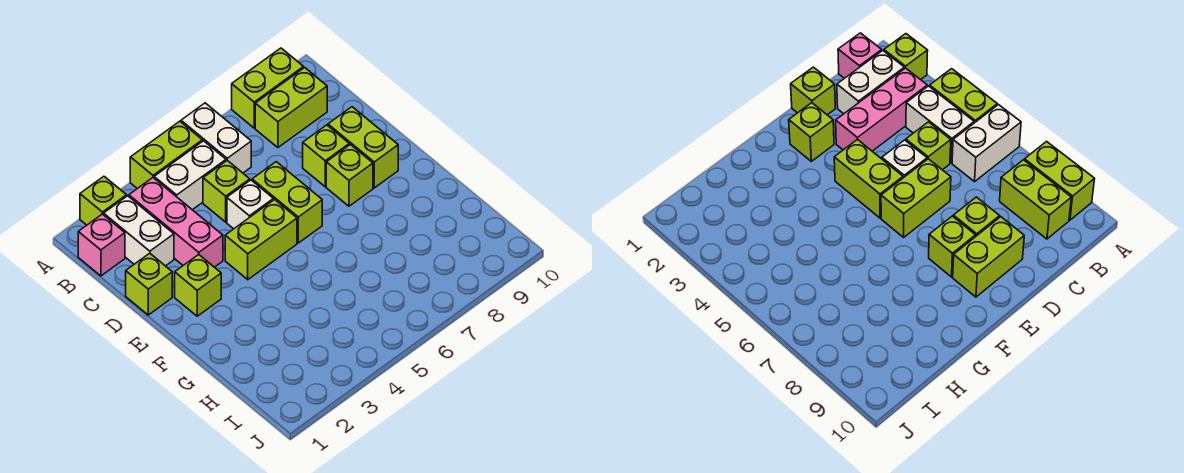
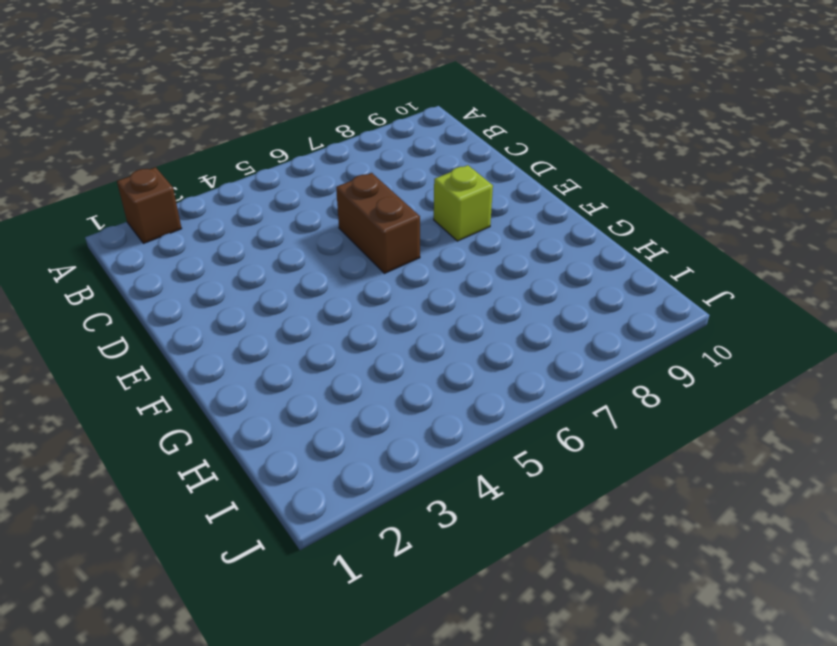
brown brick A2 level 1 -> lime brick A2 level 1
brown brick D6:E6 level 1 -> lime brick D6:E6 level 1
none -> lime brick A4:A5 level 1
none -> white brick A6:B6 level 1
none -> lime brick A8:A9 level 1

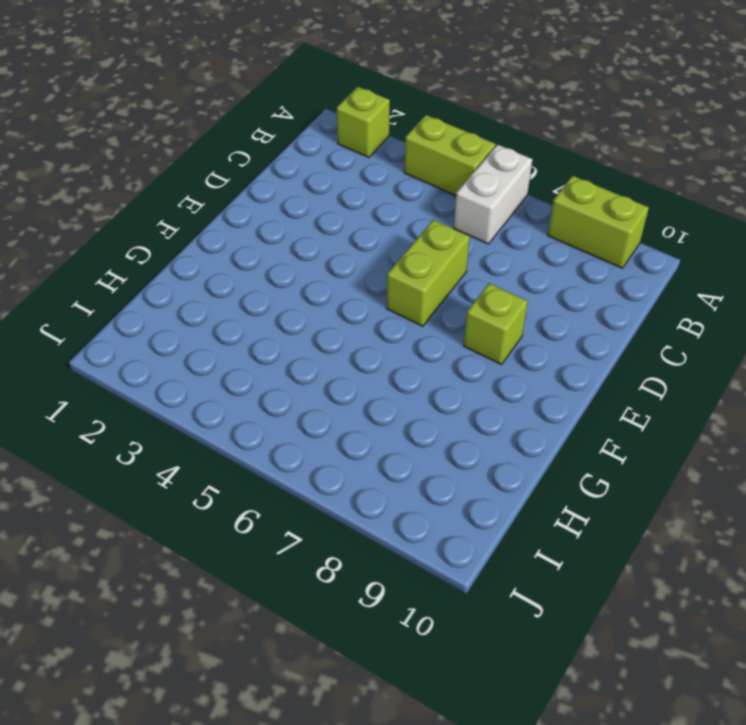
none -> pink brick B1 level 1
none -> white brick B2:C2 level 1
none -> pink brick B3:D3 level 1

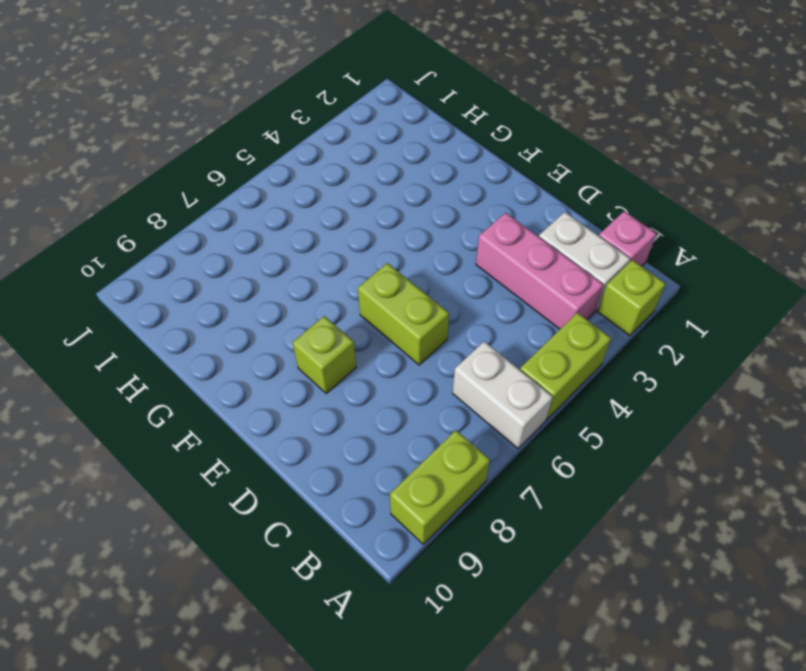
none -> white brick B4:B5 level 1
none -> lime brick B8:B9 level 1
none -> lime brick C5 level 1

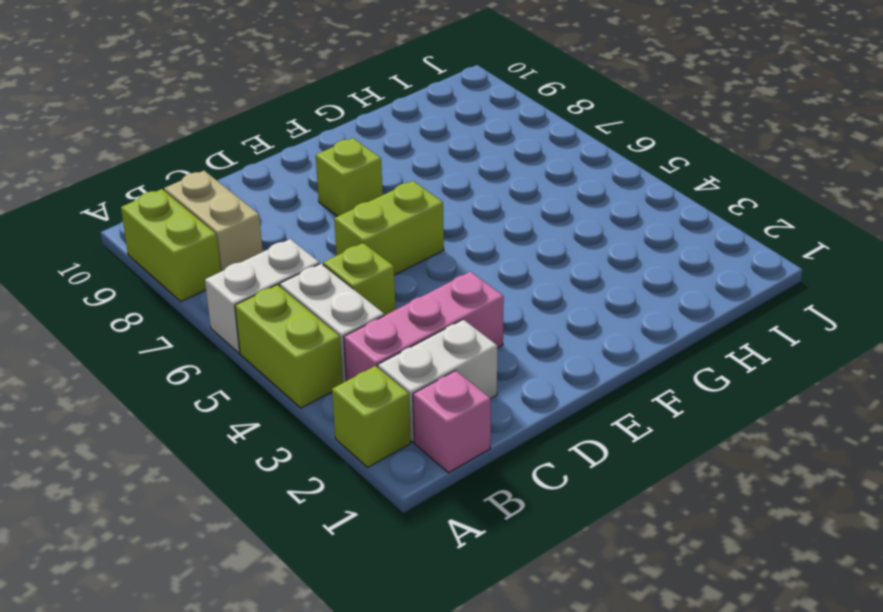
tan brick B8:B9 level 1 -> lime brick B8:B9 level 1
none -> lime brick D1 level 1
none -> white brick D5 level 1
none -> lime brick D8 level 1

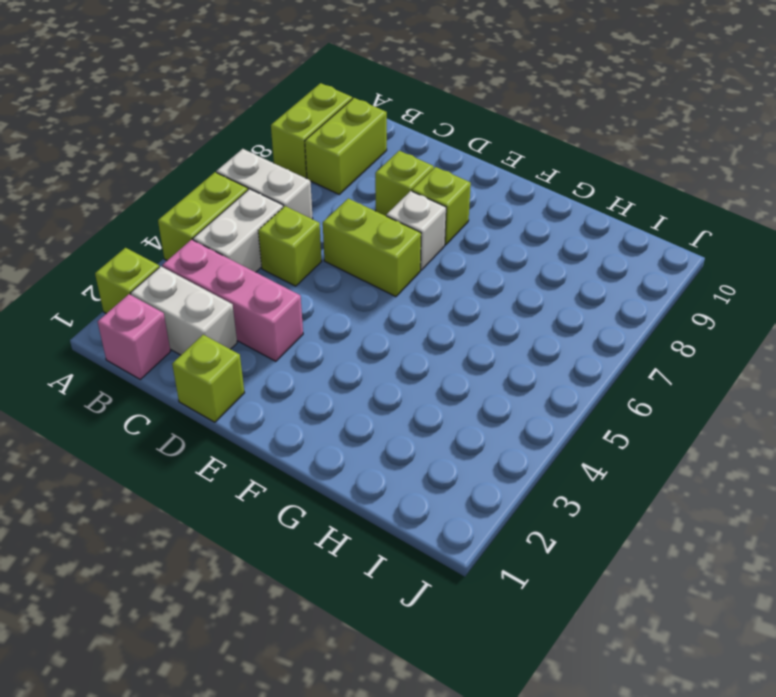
white brick E7 level 1 -> white brick D5 level 1
none -> lime brick D9:E9 level 1
none -> lime brick E2 level 1
none -> lime brick E4:E5 level 1

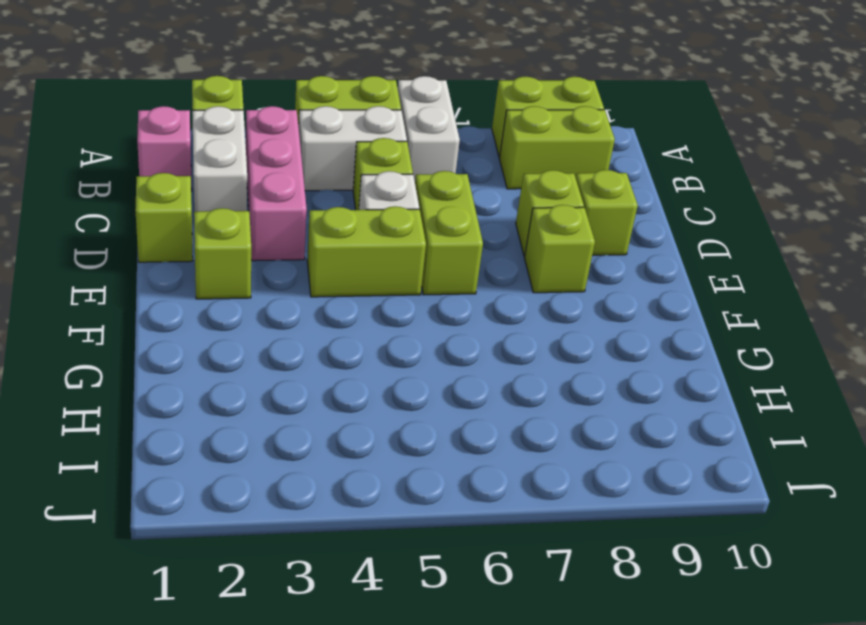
lime brick D9 level 1 -> lime brick D9:E9 level 1

